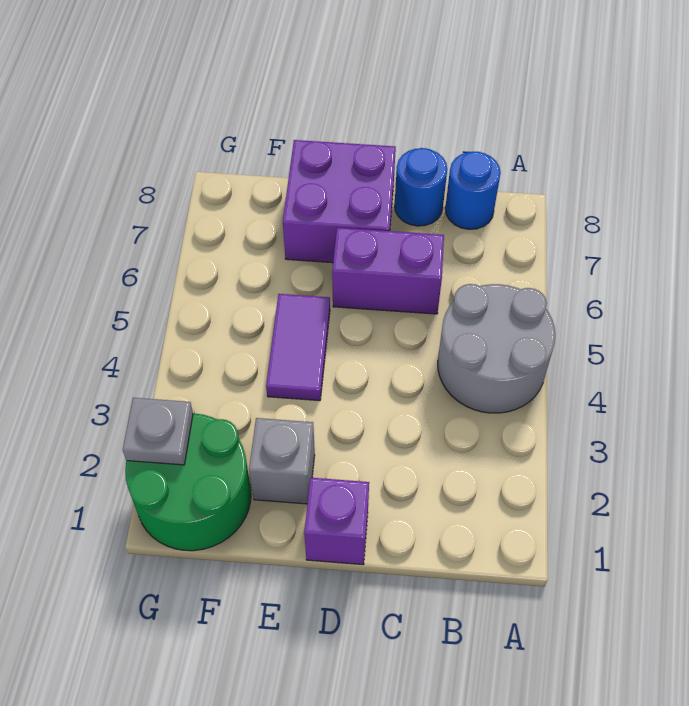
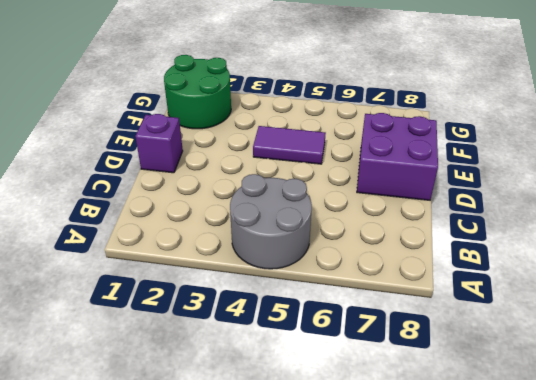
none -> blue round brick B8 level 1
none -> purple brick C6:D6 level 1

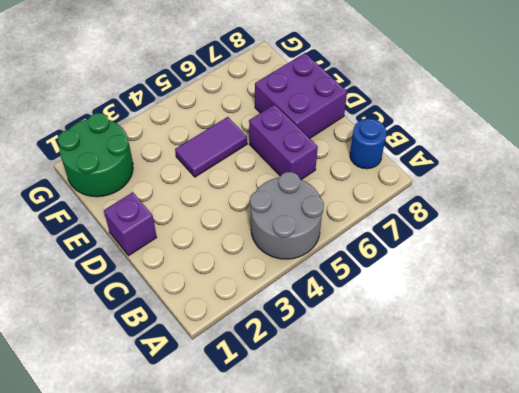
none -> blue round brick C8 level 1
none -> grey brick E2 level 1

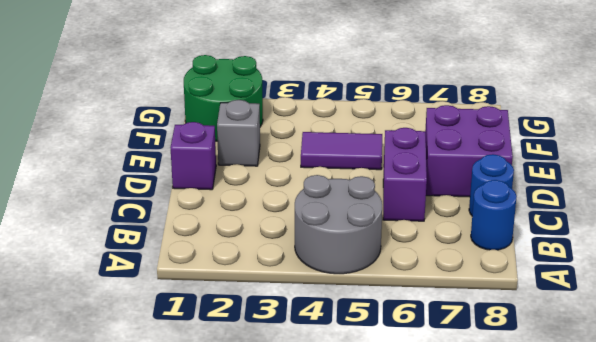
none -> grey plate G2 level 2

